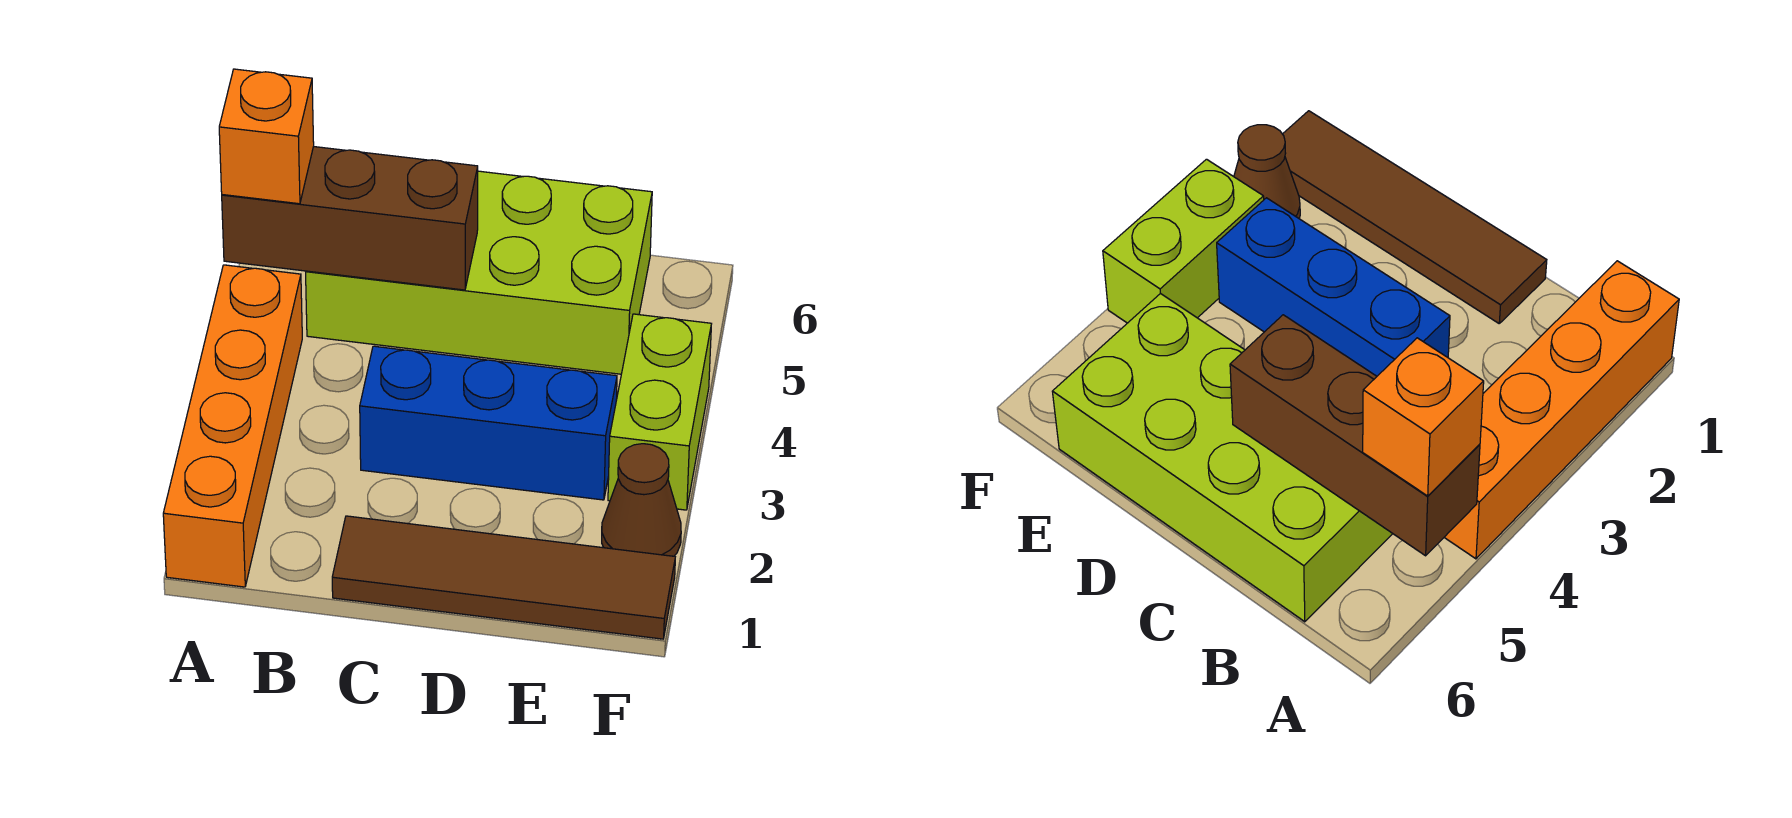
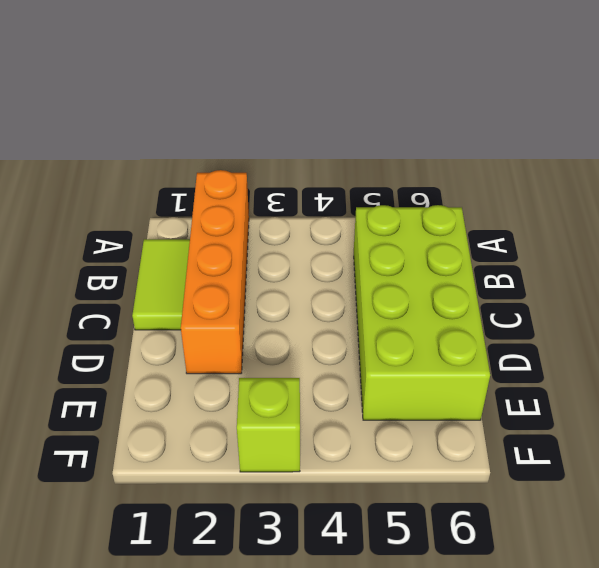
orange brick A2:D2 level 1 -> orange brick A1:A4 level 1
lime tile B1:C1 level 1 -> brown tile C1:F1 level 1
lime brick F3 level 1 -> lime brick F3:F4 level 1
none -> blue brick C3:E3 level 1
none -> brown cone F2 level 1

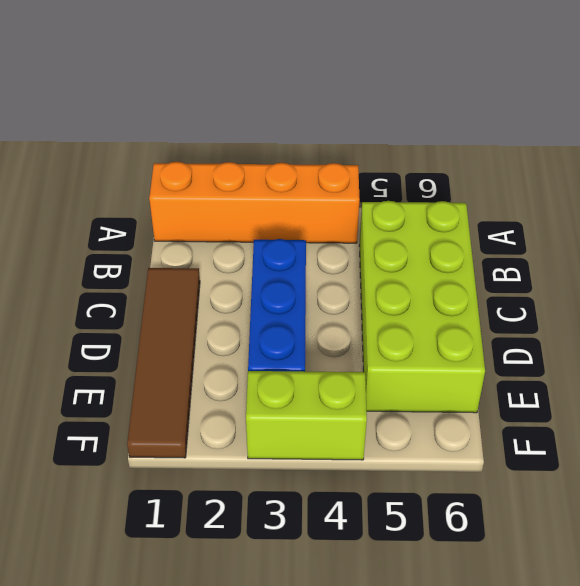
none -> brown cone F2 level 1
none -> brown brick A5:C5 level 2

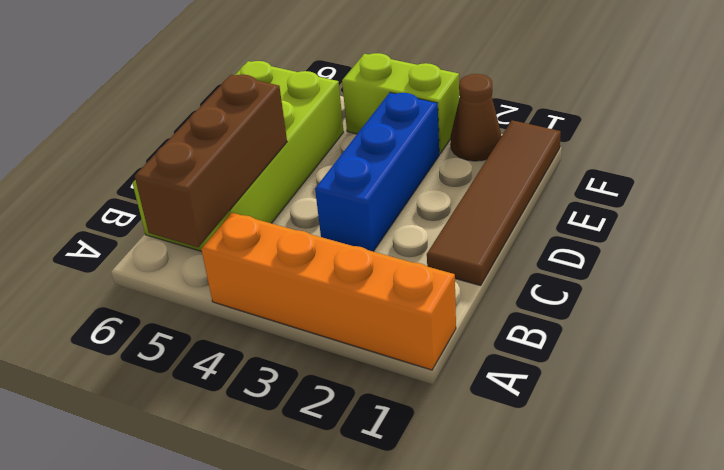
none -> orange brick A5 level 3

